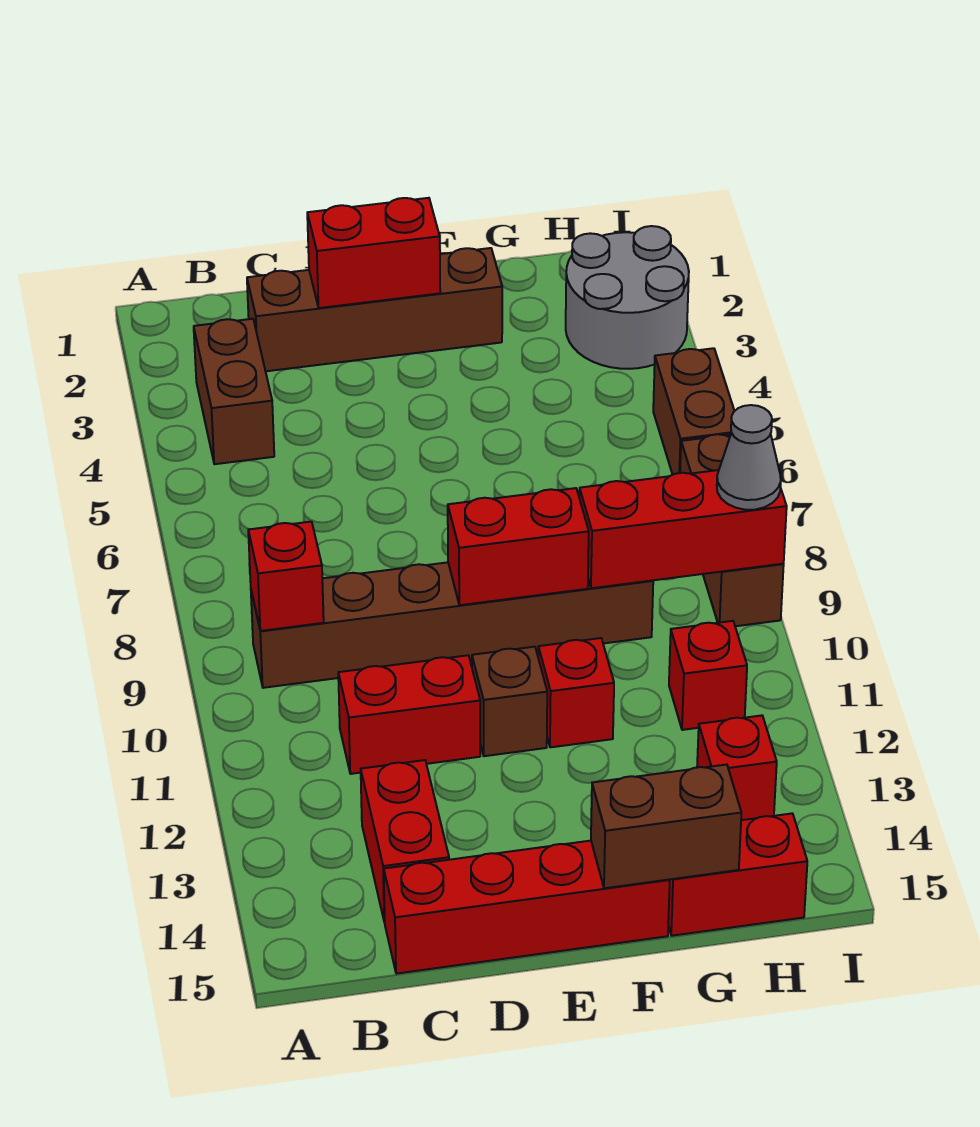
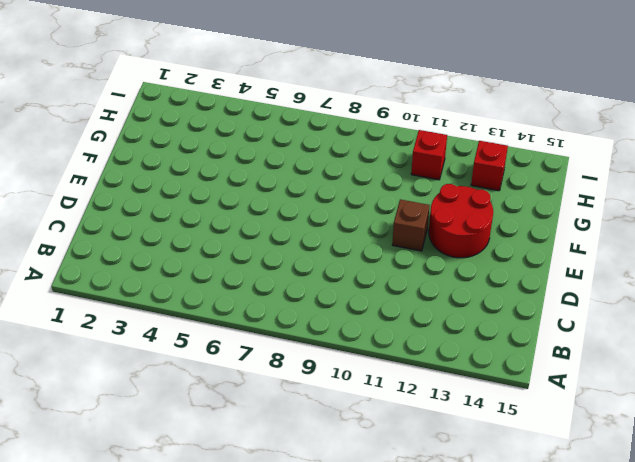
red round brick E12:F13 level 1 -> none
none -> brown brick B3:B4 level 1
none -> brown brick B9:G9 level 1
none -> brown brick C2:F2 level 1

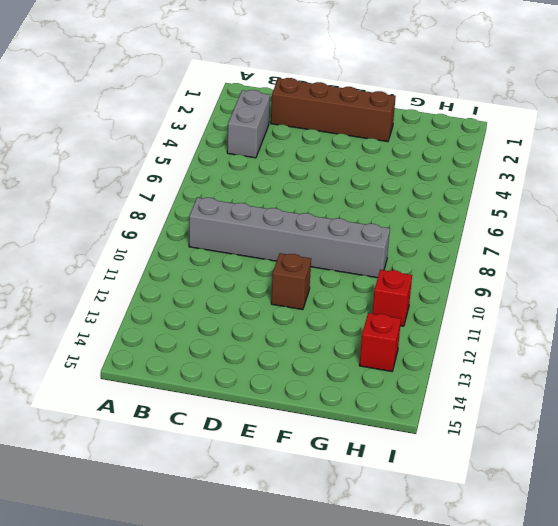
grey brick B3:B4 level 1 -> brown brick B3:B4 level 1
grey brick B9:G9 level 1 -> brown brick B9:G9 level 1
none -> red brick C11:D11 level 1
none -> red brick C13:C14 level 1
none -> red brick C15:F15 level 1

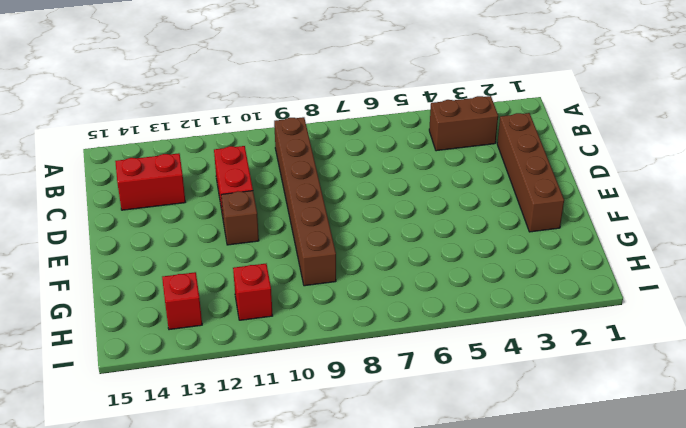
none -> red brick C15:F15 level 1
none -> red brick F11 level 1
none -> red brick G15:H15 level 1

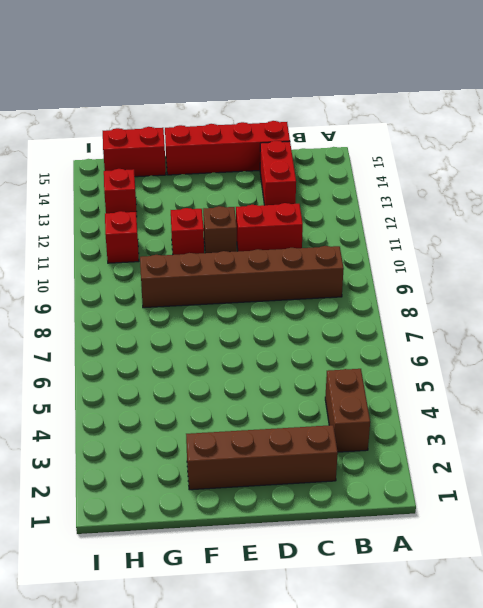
none -> grey round brick H2:I3 level 1
none -> brown brick I5:I6 level 1
none -> brown brick I7:I9 level 1

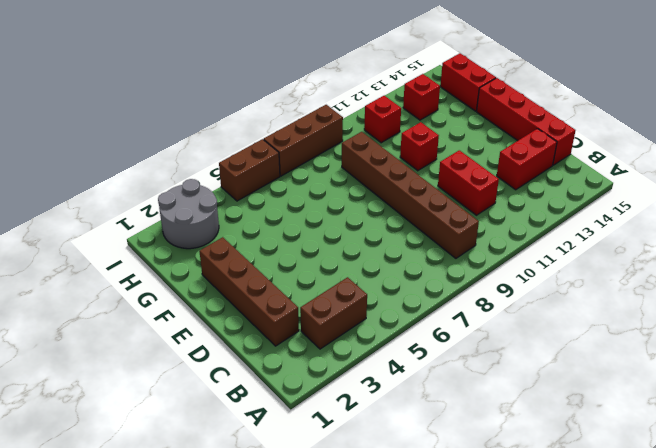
none -> brown brick E11 level 1
none -> red brick B9 level 2
none -> red brick D2:E2 level 2

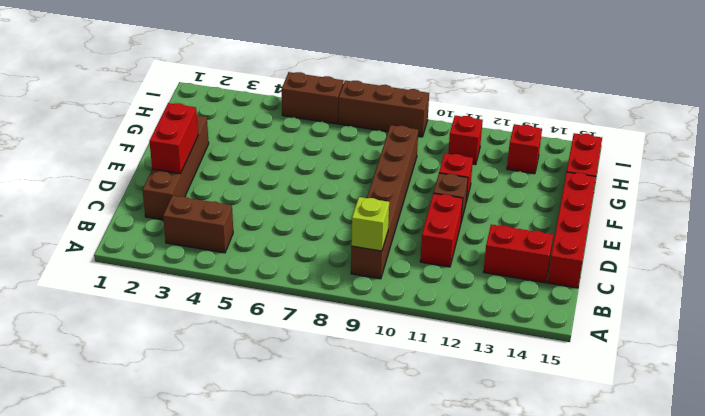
lime brick B9 level 2 -> red brick B9 level 2
none -> grey round brick H2:I3 level 1
none -> red brick E9:F9 level 2
none -> brown brick F15:G15 level 2

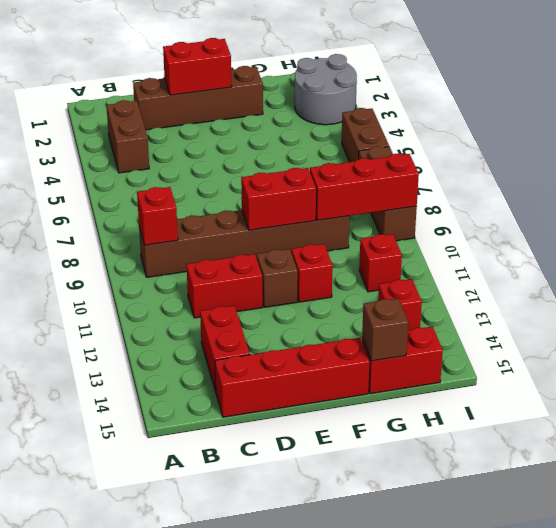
brown brick G15 level 2 -> brown brick F15:G15 level 2
none -> grey cone I9 level 3

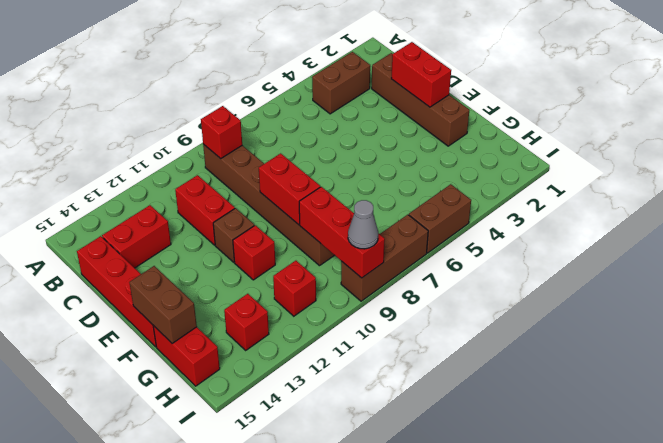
none -> grey round brick H2:I3 level 1

